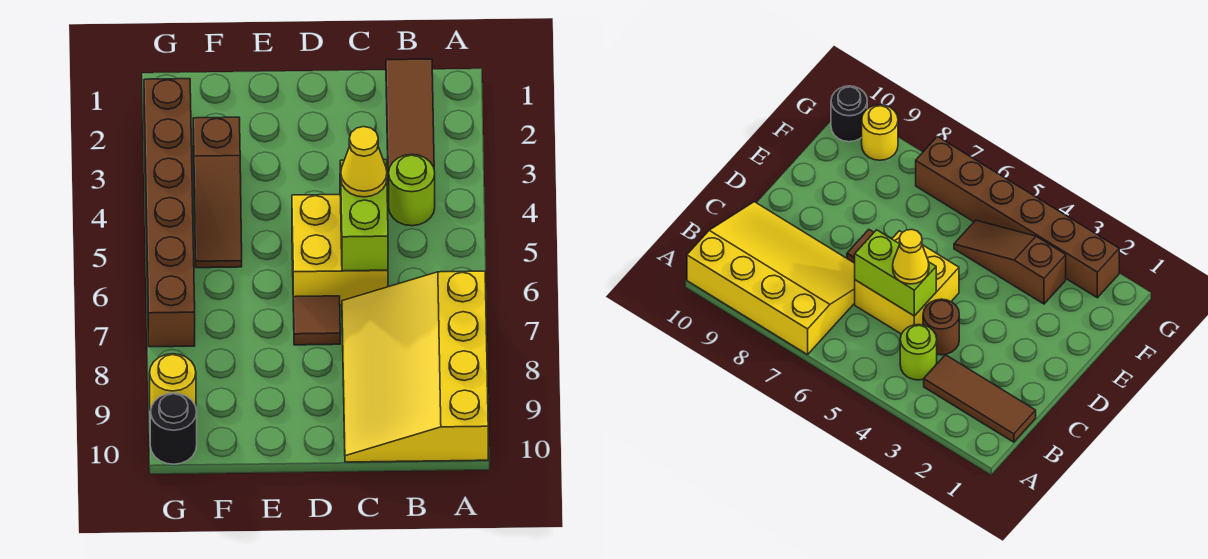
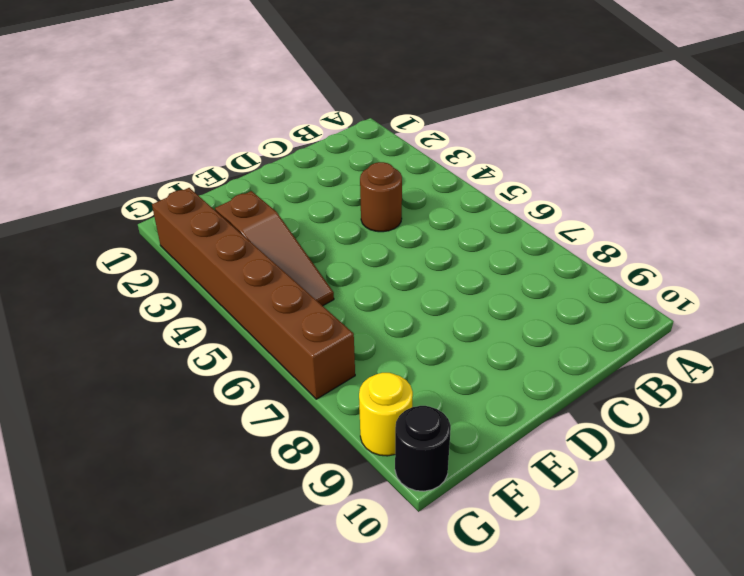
none -> yellow slope A7:C10 level 1 top A
none -> brown tile B1:B3 level 1
none -> lime round brick B4 level 1

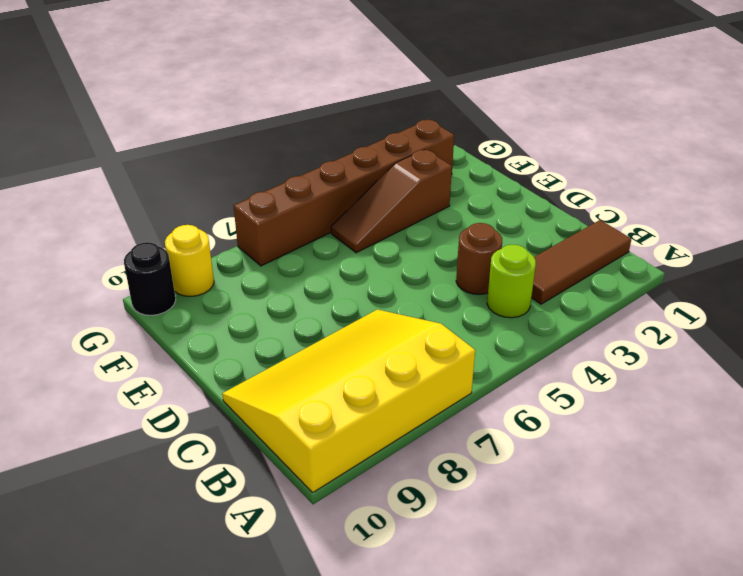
none -> yellow brick C5:D6 level 1
none -> brown tile D7 level 1
none -> lime brick C5:C6 level 2

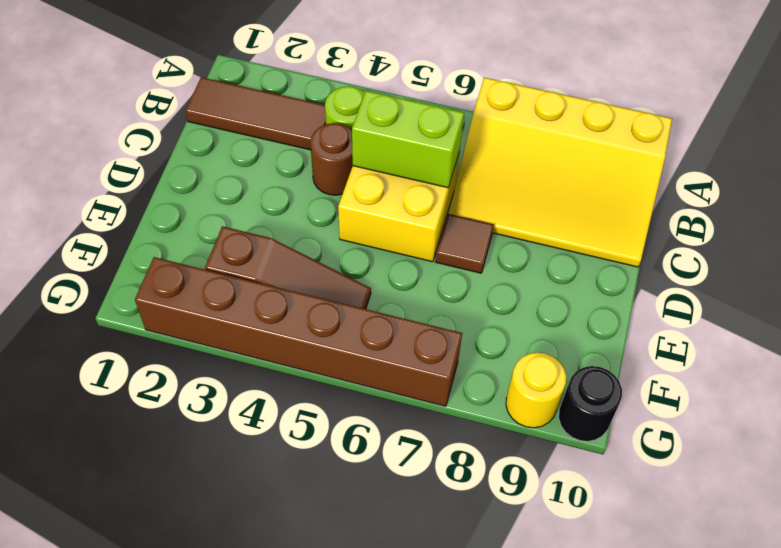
none -> yellow cone C5 level 3

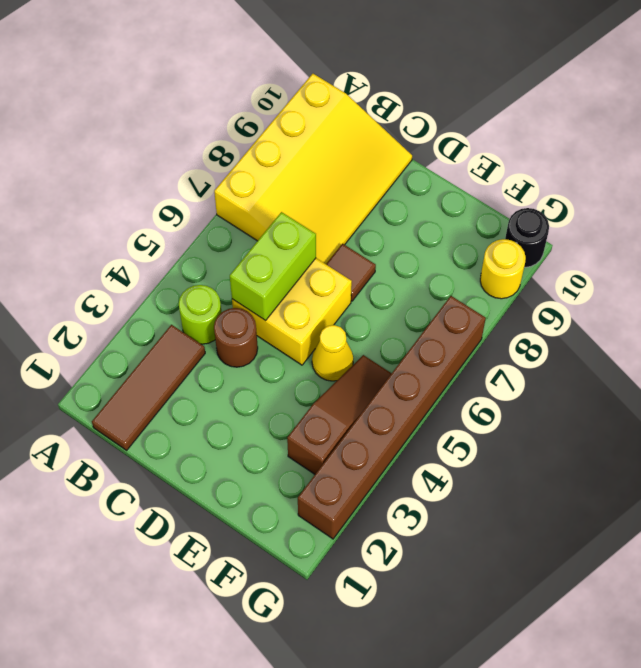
yellow cone E5 level 1 -> yellow cone C5 level 3

